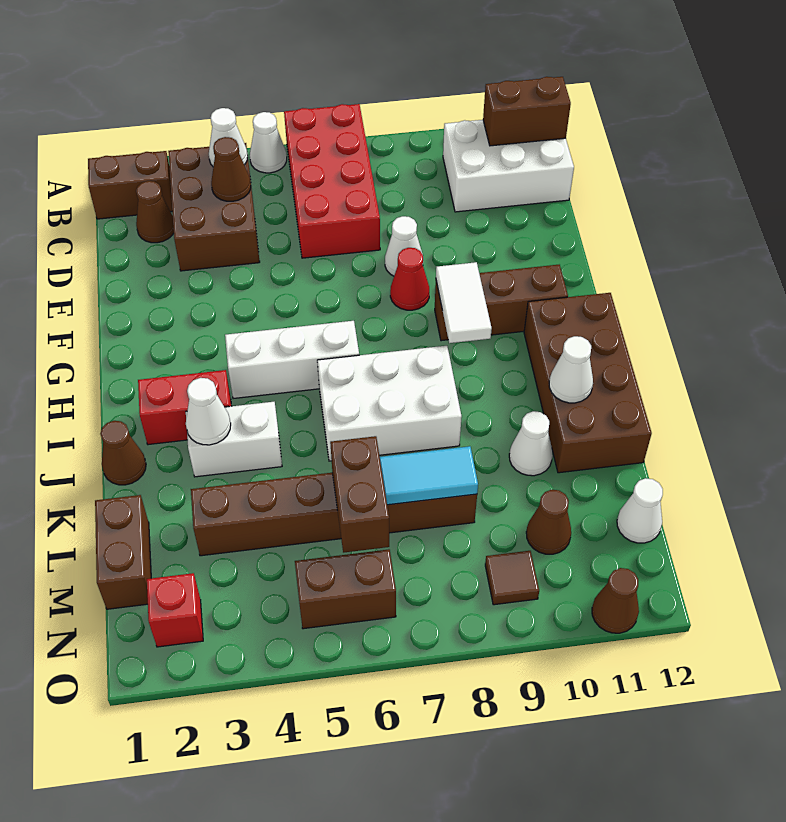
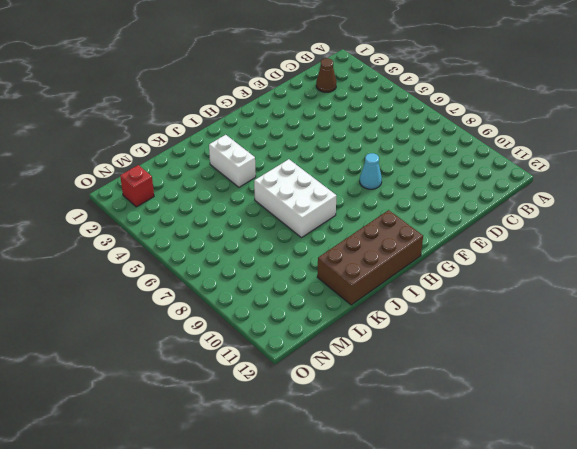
cyan cone F8 level 1 -> red cone F8 level 1
none -> white cone A5 level 1
none -> red brick A6:D7 level 1
none -> brown brick B1:B2 level 1
none -> brown brick B3:D4 level 1

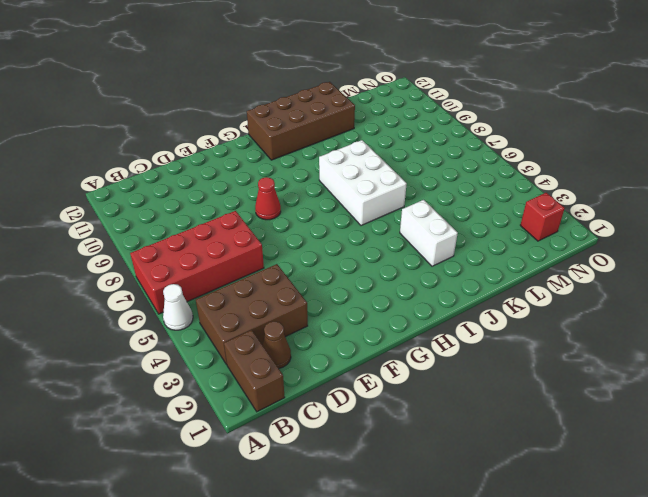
none -> white brick B10:C12 level 1
none -> white cone E8 level 1
none -> brown brick G9:G11 level 1
none -> white brick H4:H6 level 1

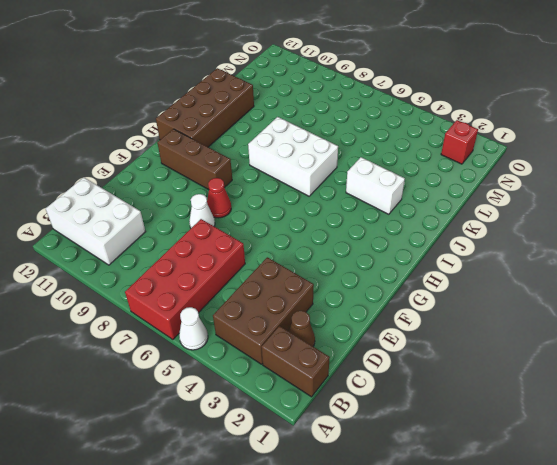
none -> white brick H4:H6 level 1
none -> red brick I2:I3 level 1
none -> brown cone J1 level 1
none -> white cone K10 level 1

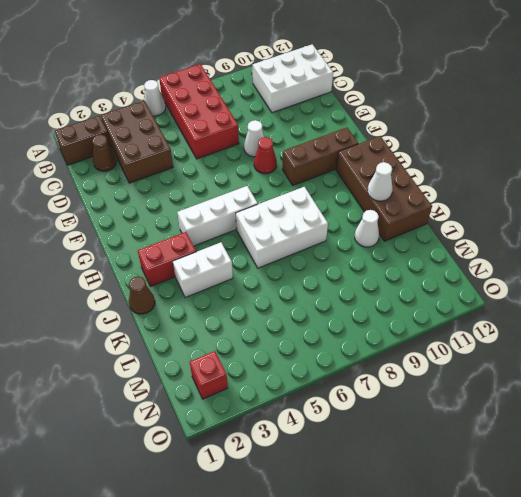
none -> brown brick L1:M1 level 1
none -> brown brick L3:L8 level 1
none -> brown cone M10 level 1
none -> white cone M12 level 1

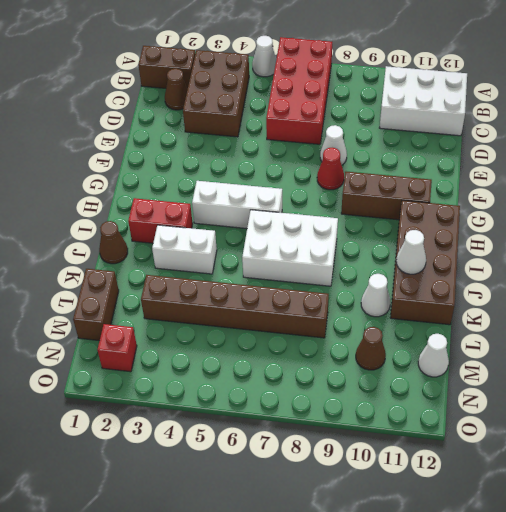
none -> brown brick N5:N6 level 1
none -> brown tile N9 level 1
none -> brown cone O11 level 1
none -> white cone B4 level 2

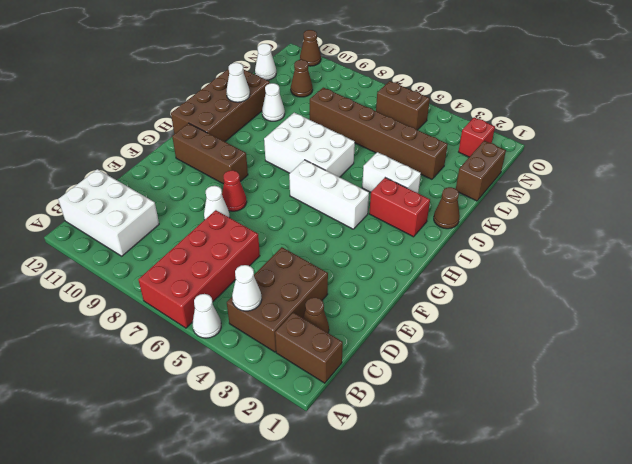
none -> brown tile N9 level 1
none -> brown brick B11:B12 level 2
none -> brown cone C4 level 2
none -> white tile G9:H9 level 2

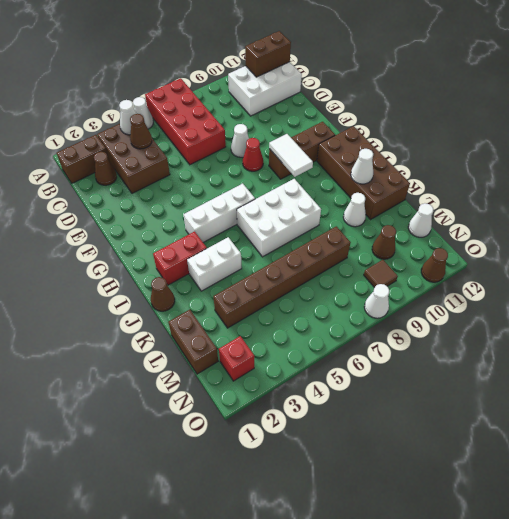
white cone O8 level 1 -> white cone J3 level 2
none -> brown brick N5:N6 level 1
none -> brown brick L6:M6 level 2
none -> cyan tile L7:L8 level 2

